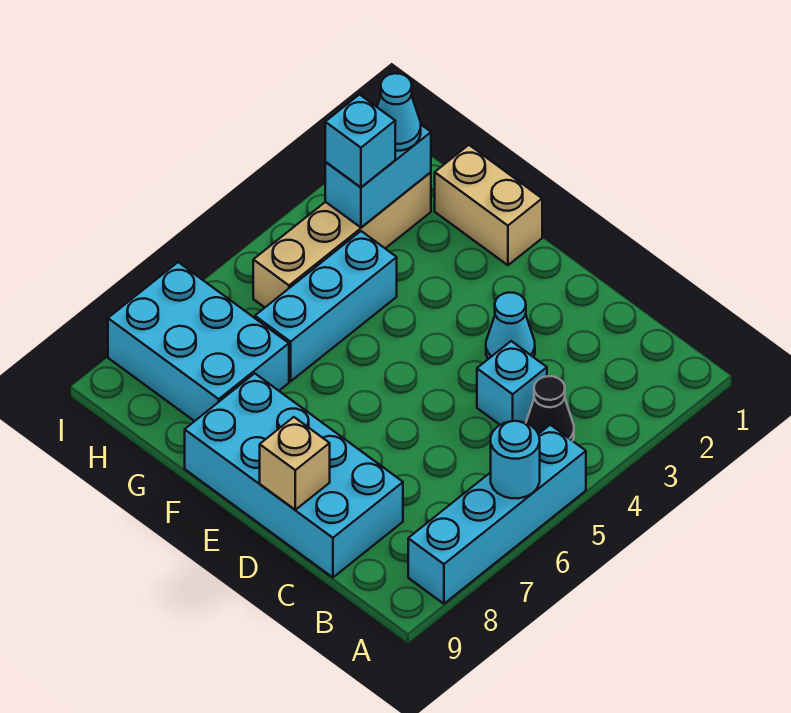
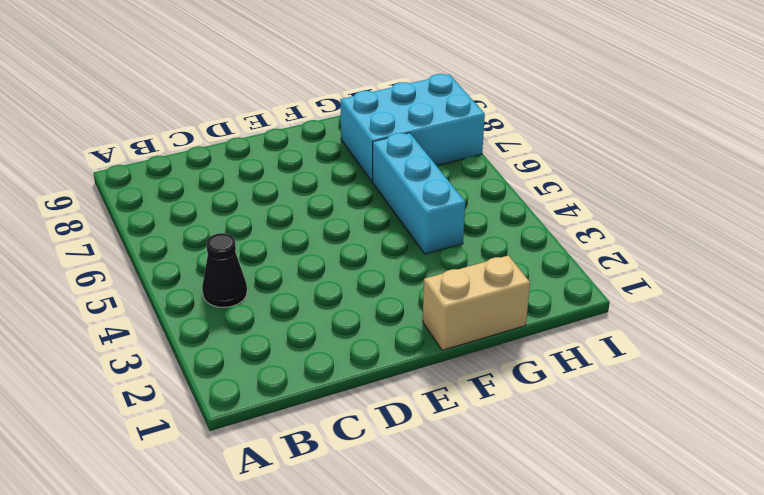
none -> cyan brick A5:A8 level 1
none -> cyan brick C4 level 1
none -> cyan brick C8:F9 level 1

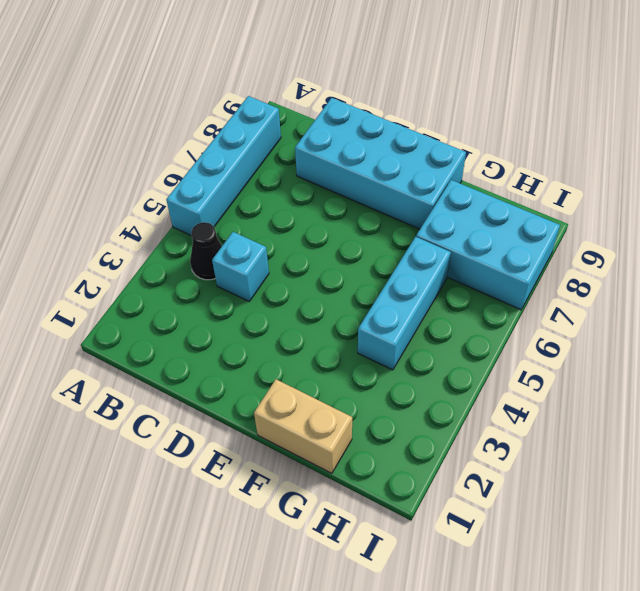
none -> cyan cone D3 level 1
none -> tan brick H2:H5 level 1
none -> cyan round brick A6 level 2

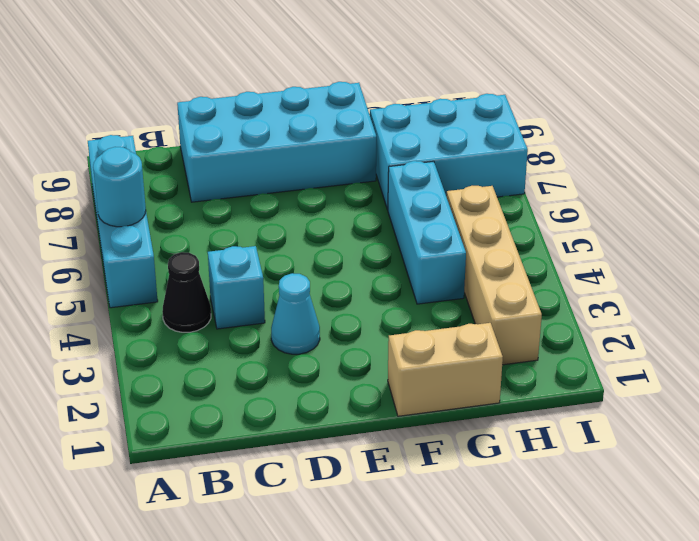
none -> tan brick D9 level 2
none -> cyan brick H2:H3 level 2
none -> cyan cone H2 level 3

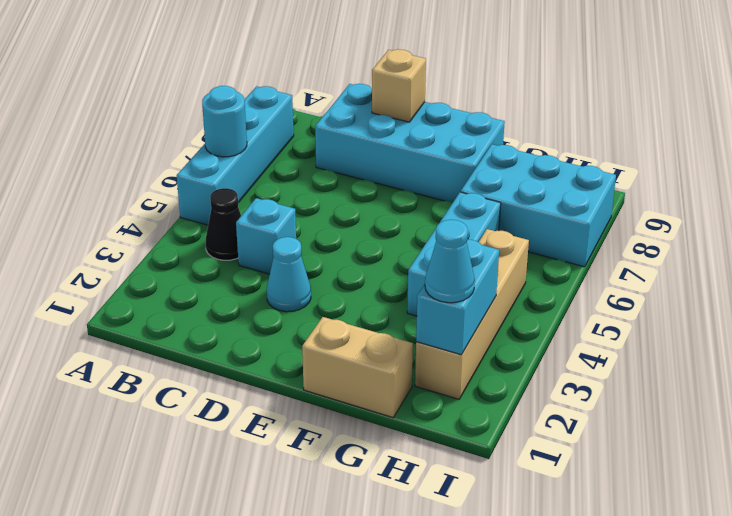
none -> cyan brick H3 level 3

